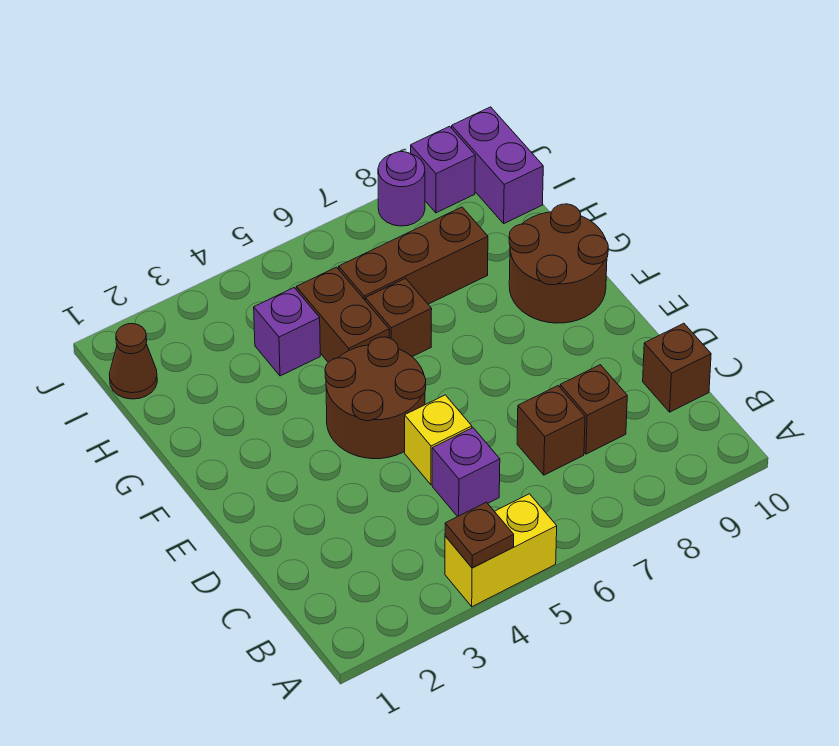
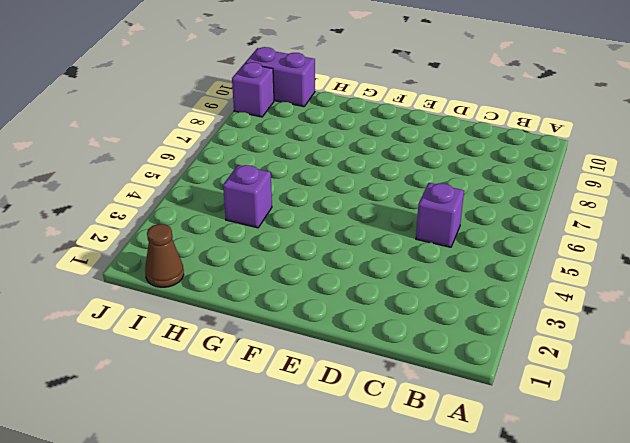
none -> yellow brick A4:A5 level 1
none -> brown brick C7 level 1
none -> brown brick C8 level 1

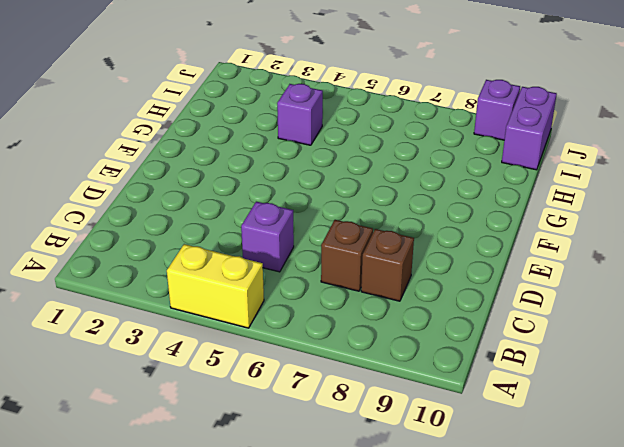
none -> brown brick C10 level 1
none -> yellow brick D5 level 1
none -> brown round brick E4:F5 level 1

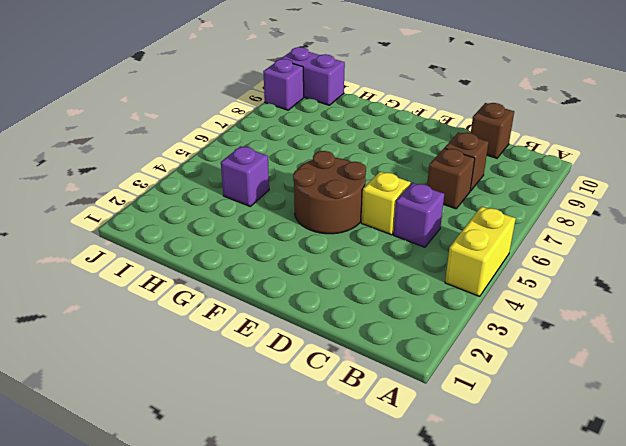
none -> brown round brick F9:G10 level 1
none -> brown brick G5:H5 level 1
none -> brown brick G6 level 1

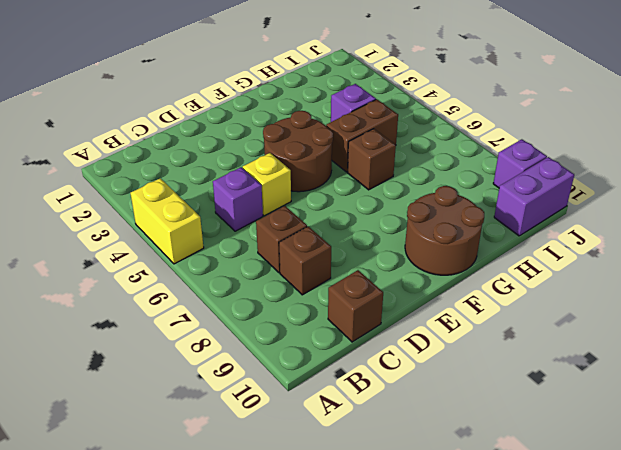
none -> brown brick H6:H8 level 1
none -> brown cone I1 level 1
none -> purple round brick J8 level 1

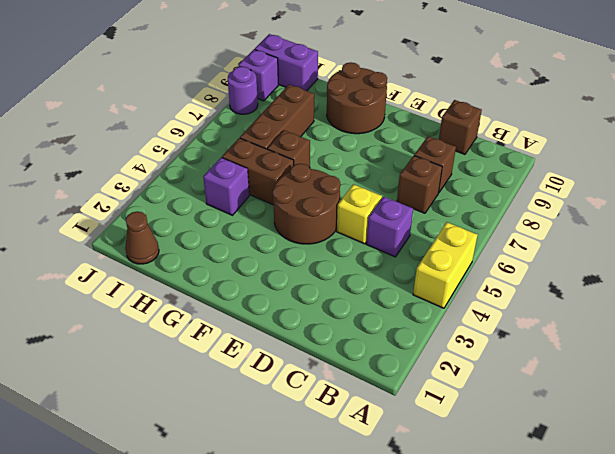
none -> brown plate A4 level 2

